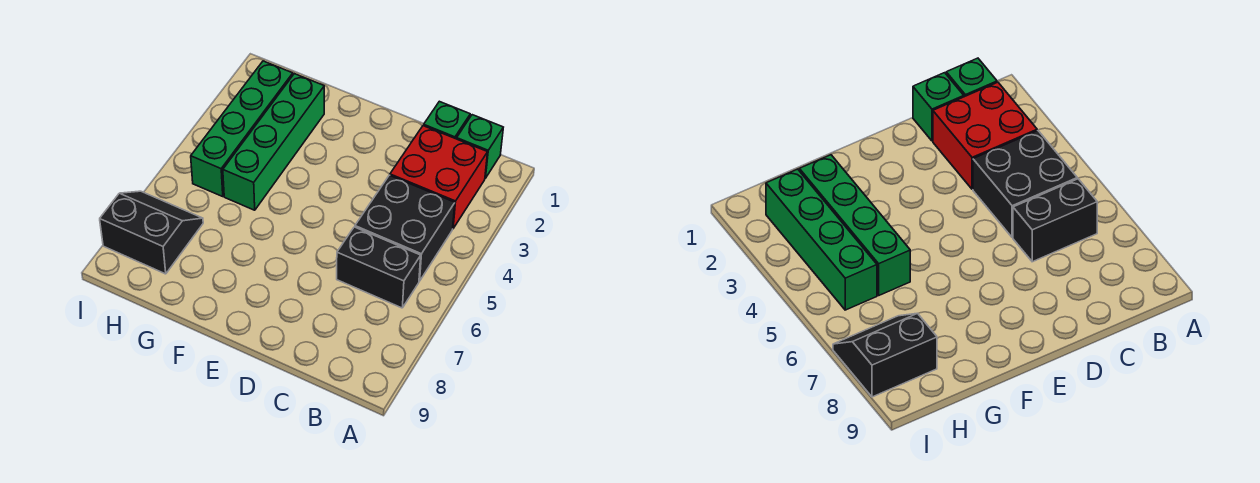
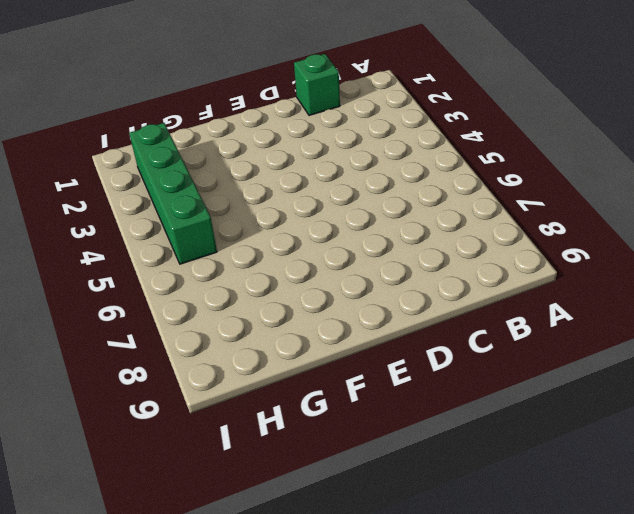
none -> green brick B1 level 1
none -> red brick B2:C3 level 1

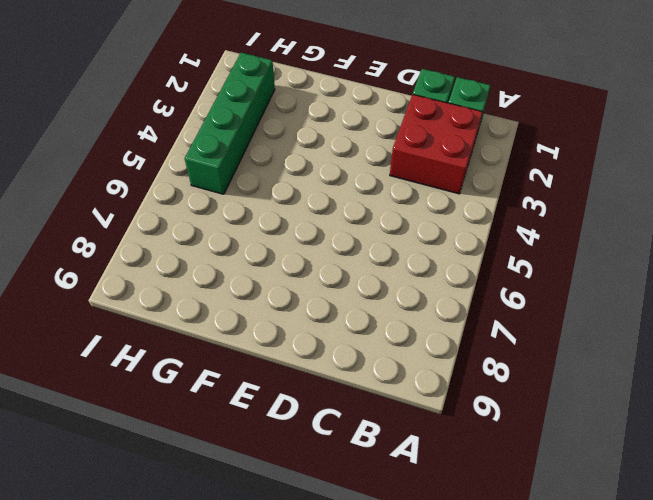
none -> black brick B4:C5 level 1
none -> black brick B6:C6 level 1

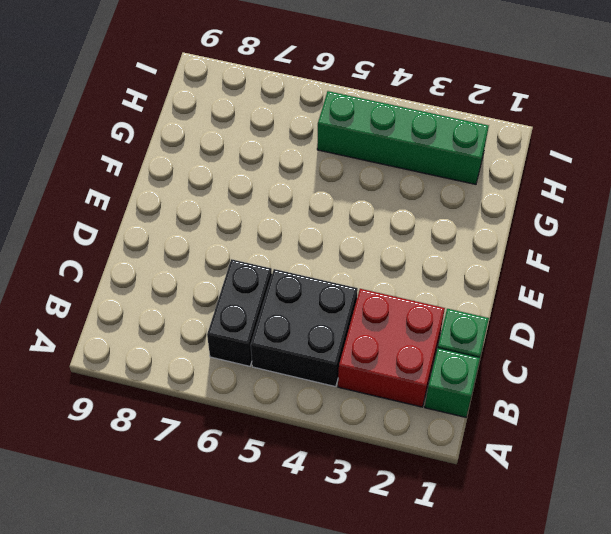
none -> green brick G2:G5 level 1
none -> black slope H7:I8 level 1 top 8

